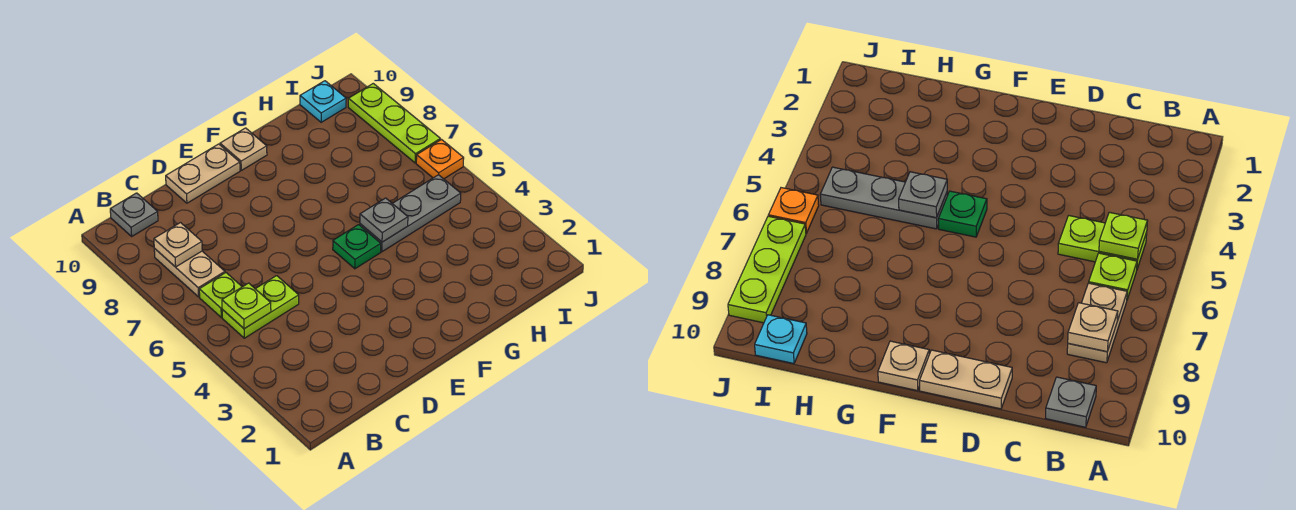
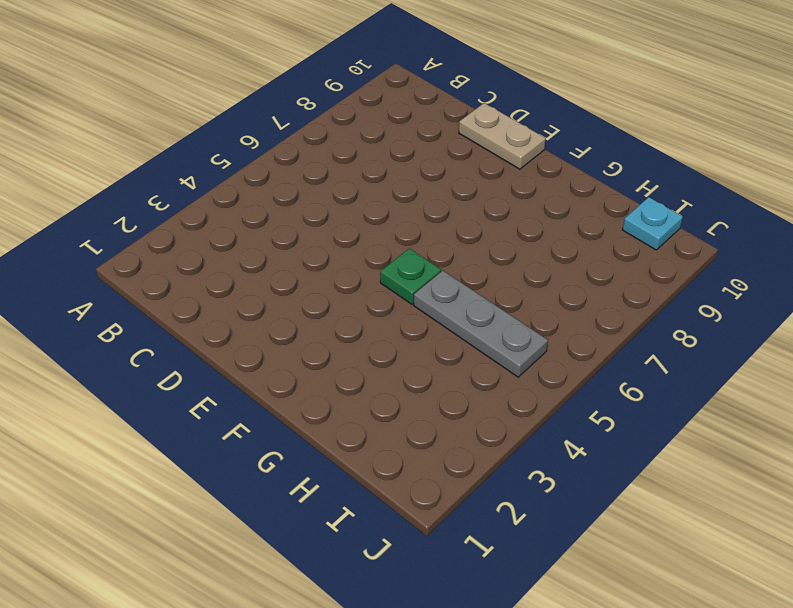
none -> lime plate B5:C5 level 1
none -> lime plate B6 level 1
none -> tan plate B7:B8 level 1

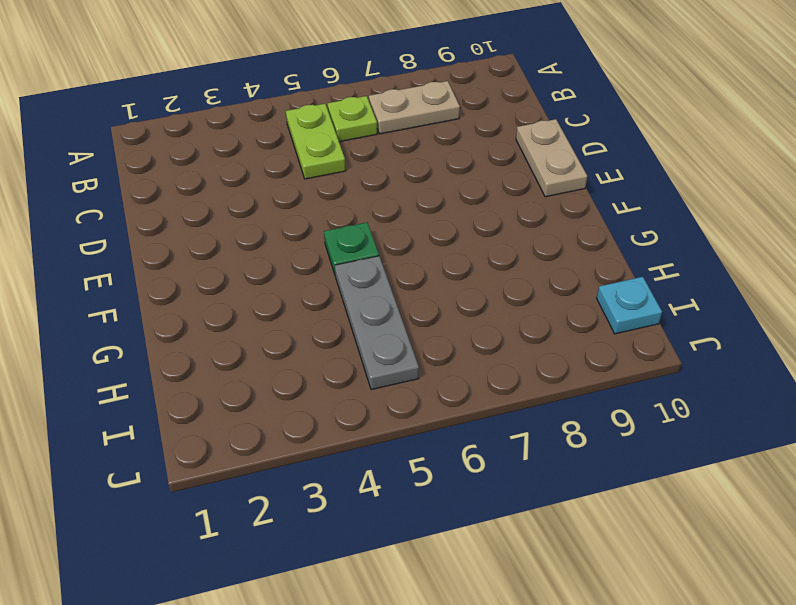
none -> grey plate B10 level 1
none -> tan plate F10 level 1
none -> orange plate J6 level 1

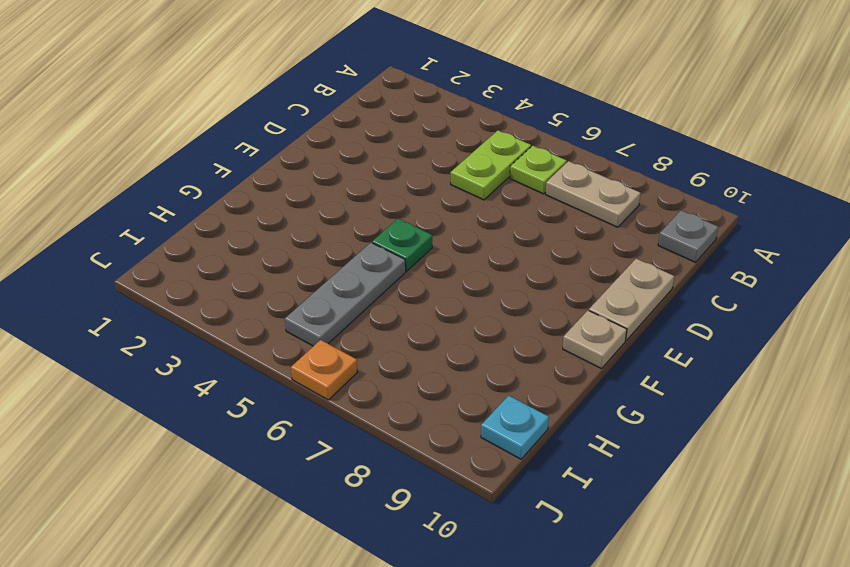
none -> lime plate J7:J9 level 1
none -> lime plate B5 level 2
none -> tan plate B8 level 2

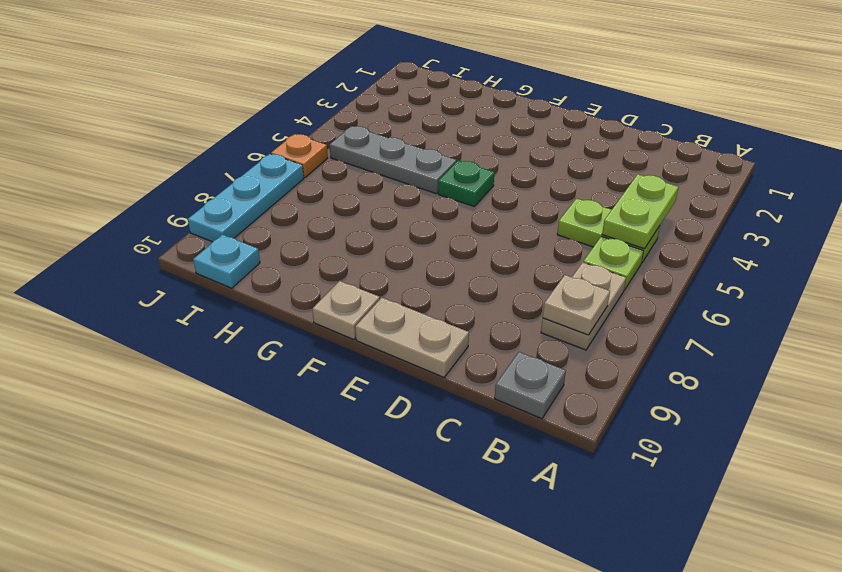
lime plate B4:B5 level 2 -> lime plate B5 level 2
cyan plate J7:J9 level 1 -> lime plate J7:J9 level 1
none -> grey plate G5 level 2

